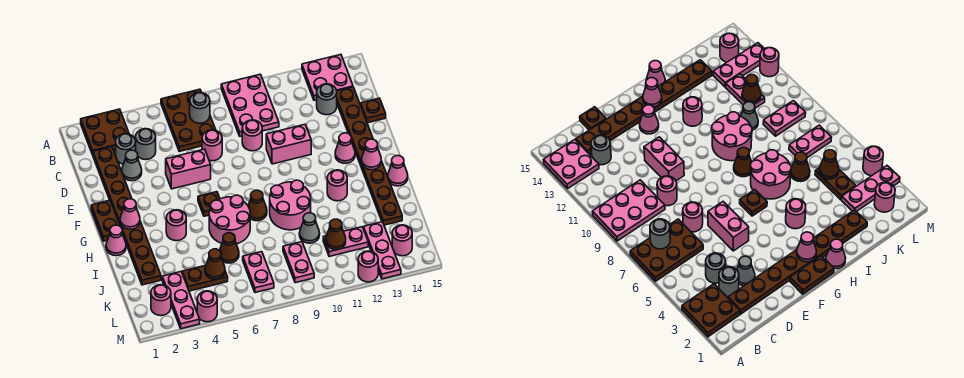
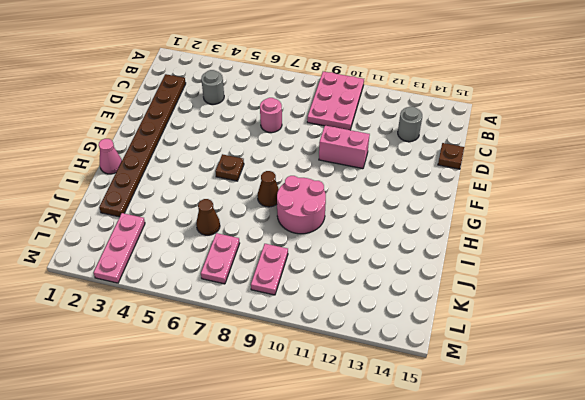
none -> brown plate A2:B3 level 1
none -> brown plate A6:C7 level 1
none -> pink plate A13:B14 level 1
none -> grey round brick C3 level 1

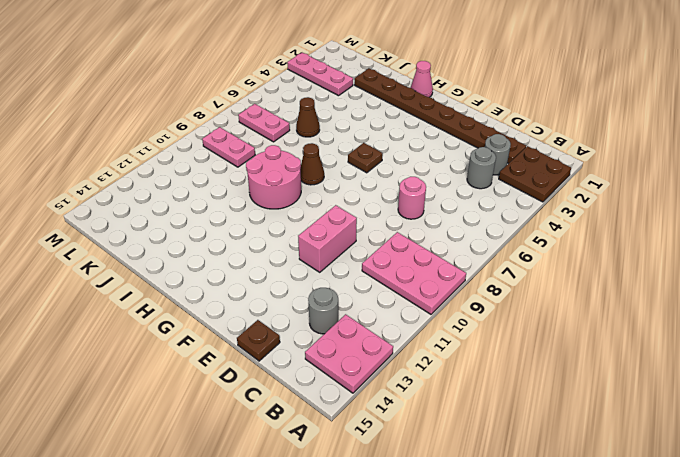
none -> brown plate A6:C7 level 1
none -> brown plate C14:J14 level 1
none -> grey cone D3 level 1
none -> pink round brick D9 level 1

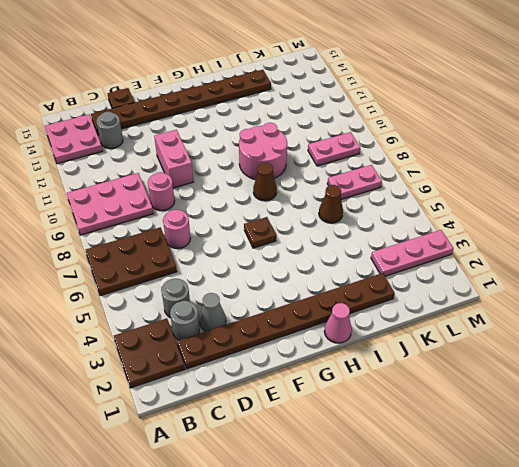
none -> pink brick E5:E6 level 1
none -> brown plate F1:G1 level 1
none -> pink cone F13 level 1
none -> pink round brick H4 level 1

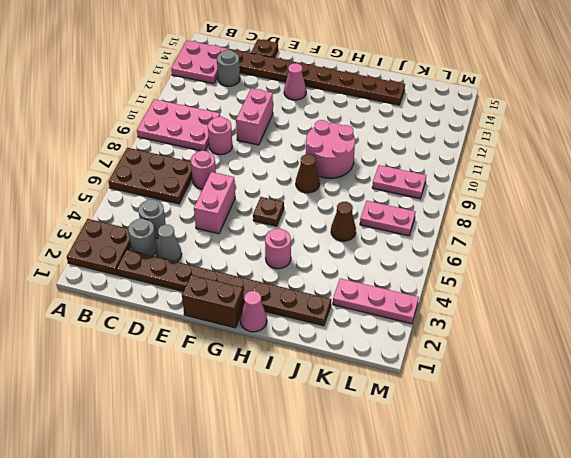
brown brick F1:G1 level 1 -> brown plate F1:G1 level 1
none -> pink round brick H6:I7 level 1
none -> pink round brick H12 level 1
none -> pink cone H15 level 1
none -> grey cone J10 level 1

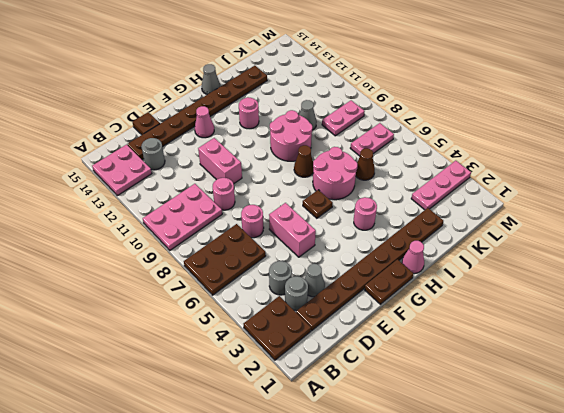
grey cone H15 level 1 -> pink cone H15 level 1
none -> brown plate K4:K5 level 1
none -> pink plate K11:K12 level 1
none -> pink plate K13:M13 level 1
none -> pink round brick L2 level 1

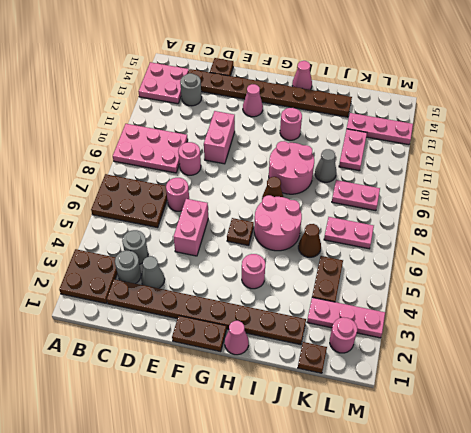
brown plate K1 level 1 -> none
none -> pink round brick L14 level 1
none -> pink round brick M4 level 1
none -> pink round brick M12 level 1
none -> grey round brick B7 level 2

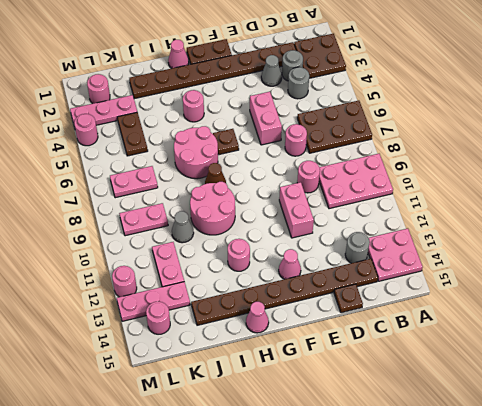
none -> brown cone J6 level 1
none -> grey round brick B7 level 2
none -> pink cone G2 level 2
none -> pink cone G14 level 2

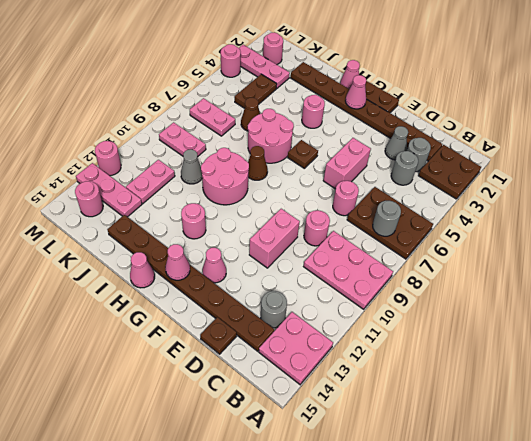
none -> brown cone K5 level 2
none -> brown cone K11 level 2

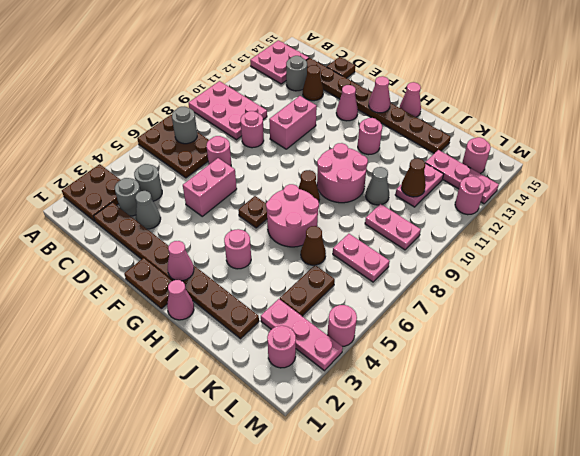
brown cone D13 level 1 -> brown cone K5 level 2

